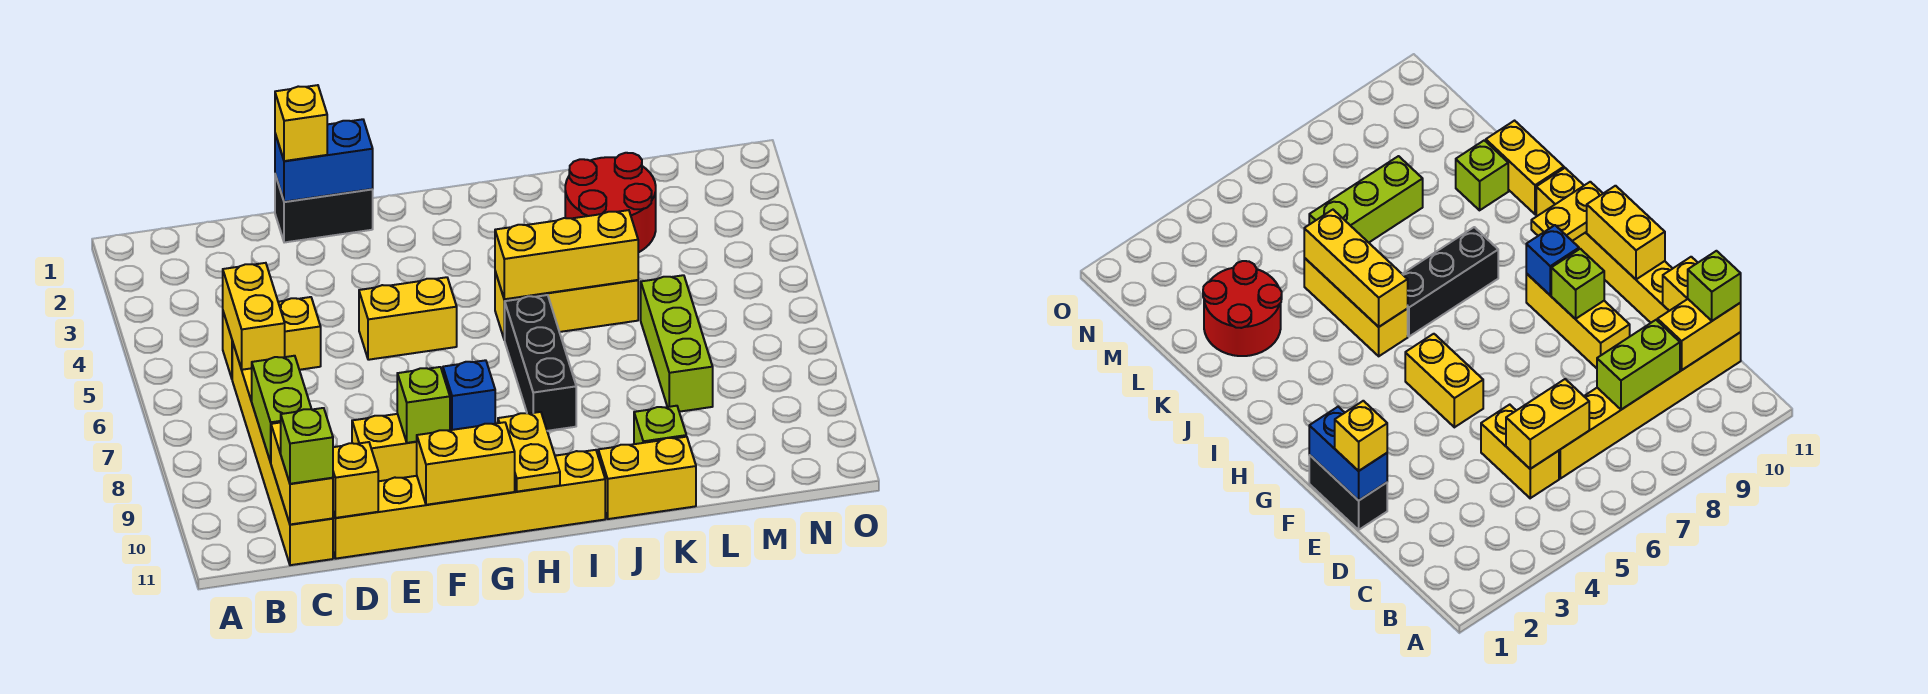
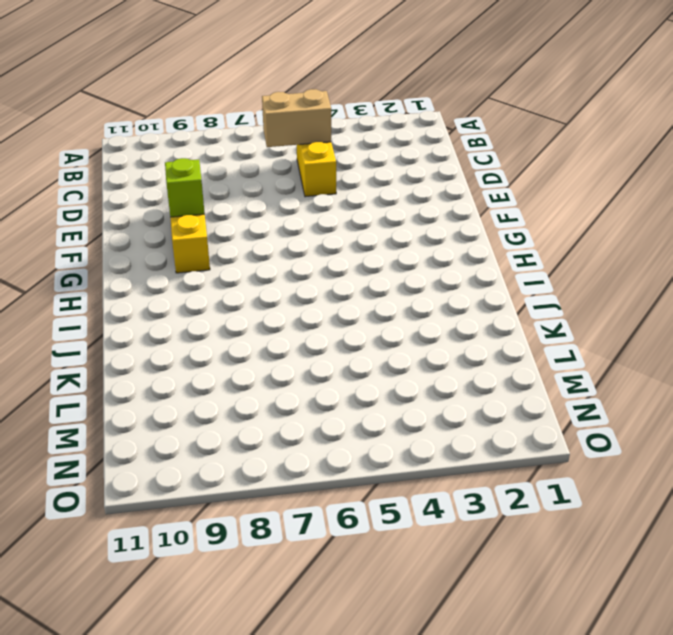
tan brick C5:C6 level 2 -> yellow brick C5:C6 level 2
none -> yellow brick C6:C11 level 1
none -> yellow brick D11:I11 level 1
none -> black brick E1:F1 level 1

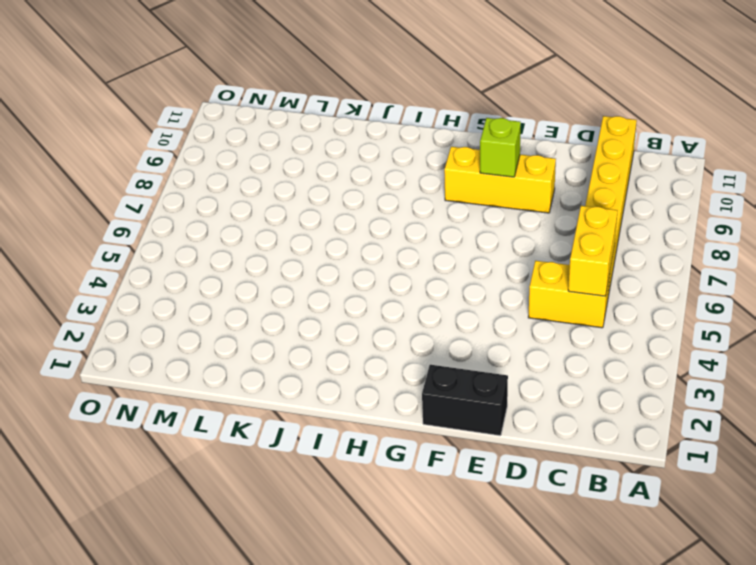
none -> yellow brick D11:I11 level 1
none -> yellow brick F5:G5 level 1
none -> yellow brick I5:K5 level 1

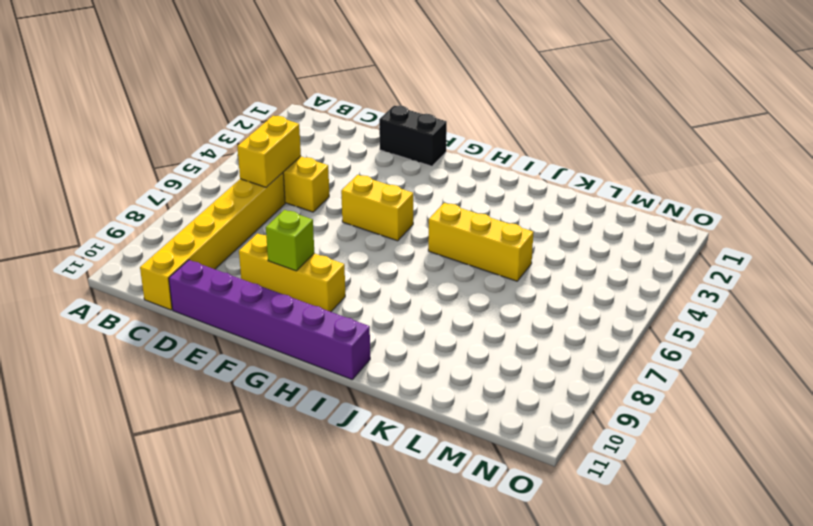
purple brick D11:I11 level 1 -> yellow brick D11:I11 level 1
none -> black brick I6:I8 level 1
none -> yellow brick J11:K11 level 1
none -> red round brick K2:L3 level 1

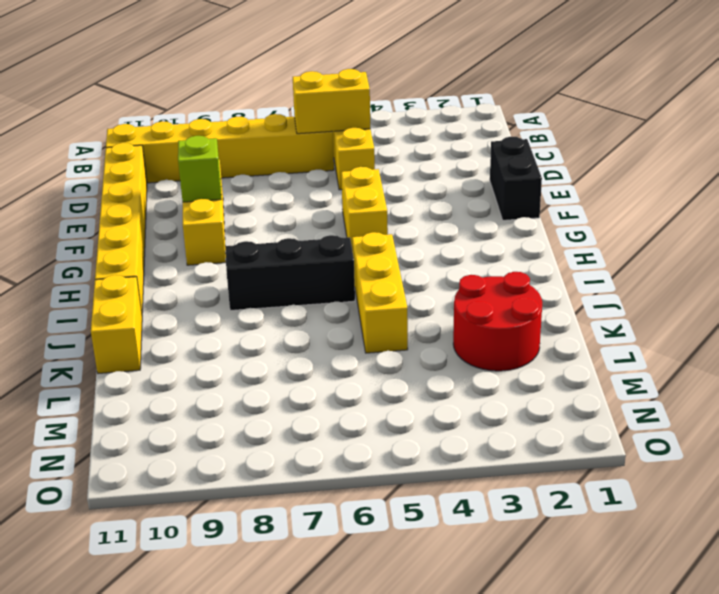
none -> lime brick K10 level 1
none -> lime brick L6:L8 level 1
none -> lime brick C8:C9 level 2

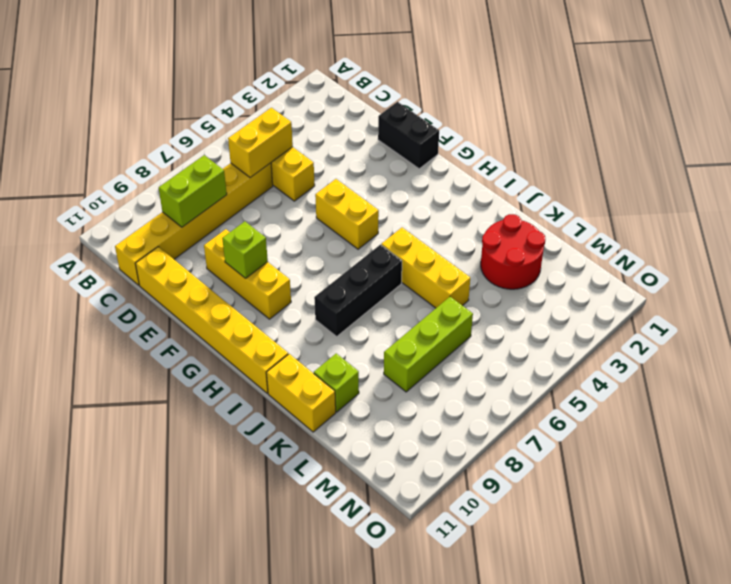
none -> yellow brick C10:C11 level 2
none -> yellow brick D11 level 2
none -> blue brick E1:F1 level 2

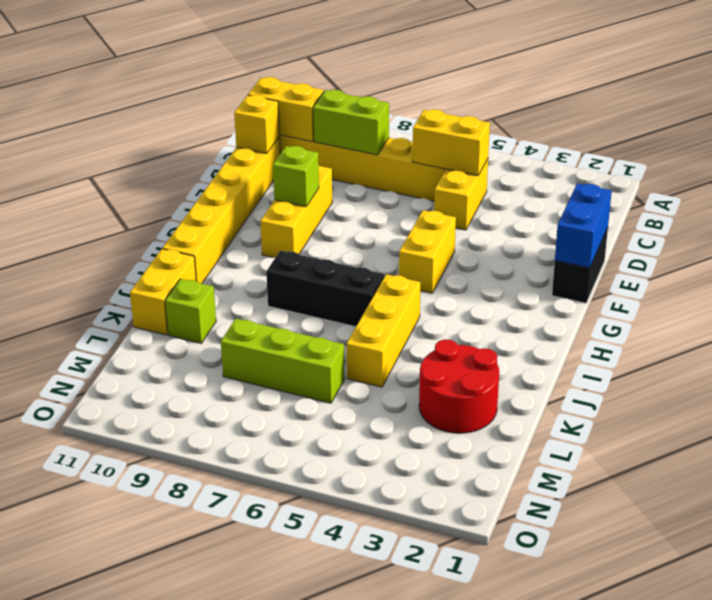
none -> yellow brick F11:G11 level 2
none -> blue brick G9 level 2
none -> yellow plate H10:H11 level 2

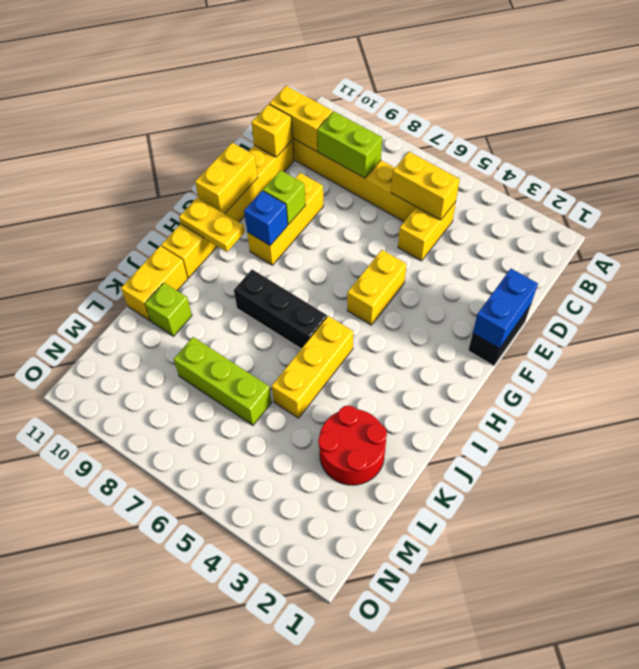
none -> yellow brick I5:K5 level 2
none -> lime brick C11 level 3
none -> yellow brick E1 level 3

